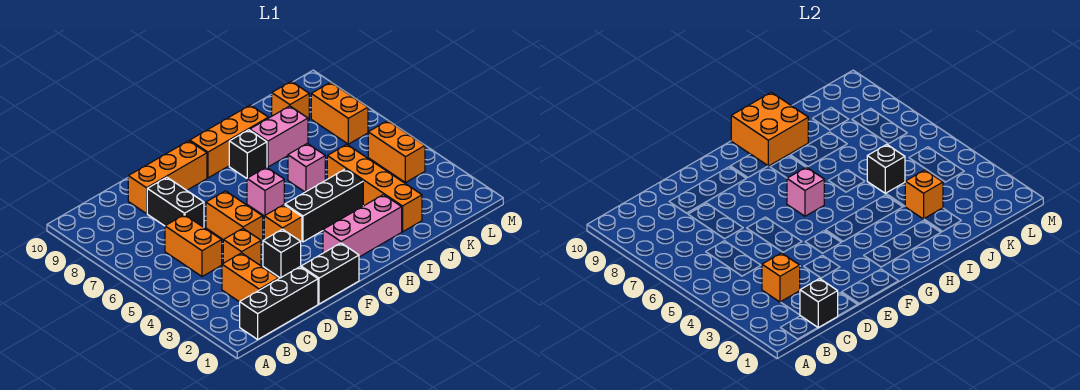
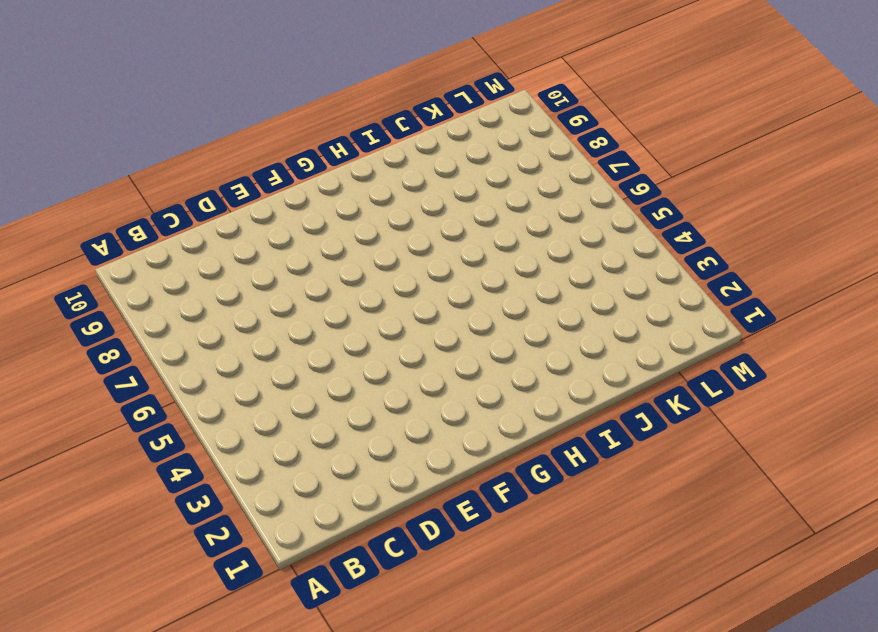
none -> black brick B1:D1 level 1
none -> orange brick C2:C3 level 1
none -> orange brick C5:C6 level 1

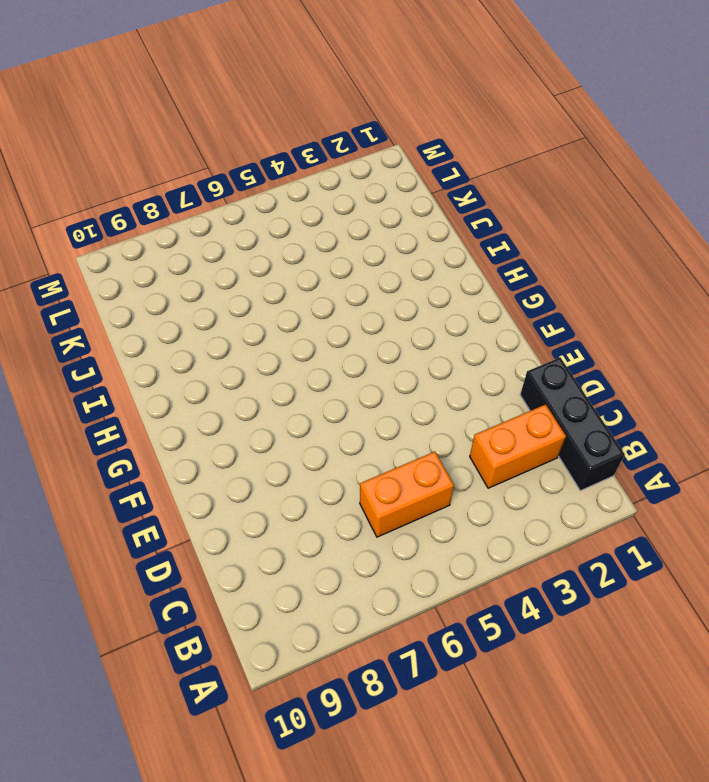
none -> orange brick D4 level 1
none -> black brick D7:D8 level 1
none -> orange brick D9:F9 level 1

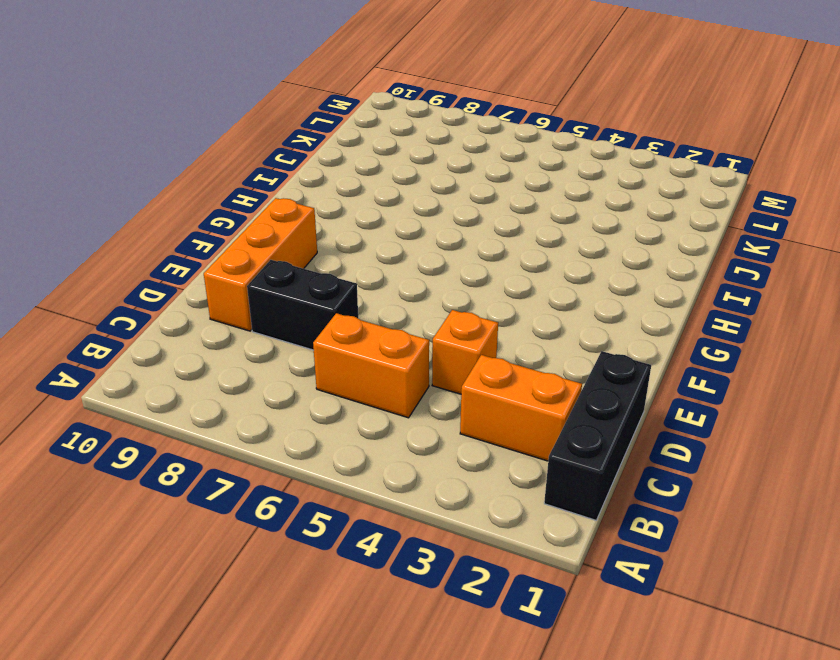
none -> black brick E1:F1 level 1
none -> black brick E3 level 1
none -> orange brick E5:E6 level 1

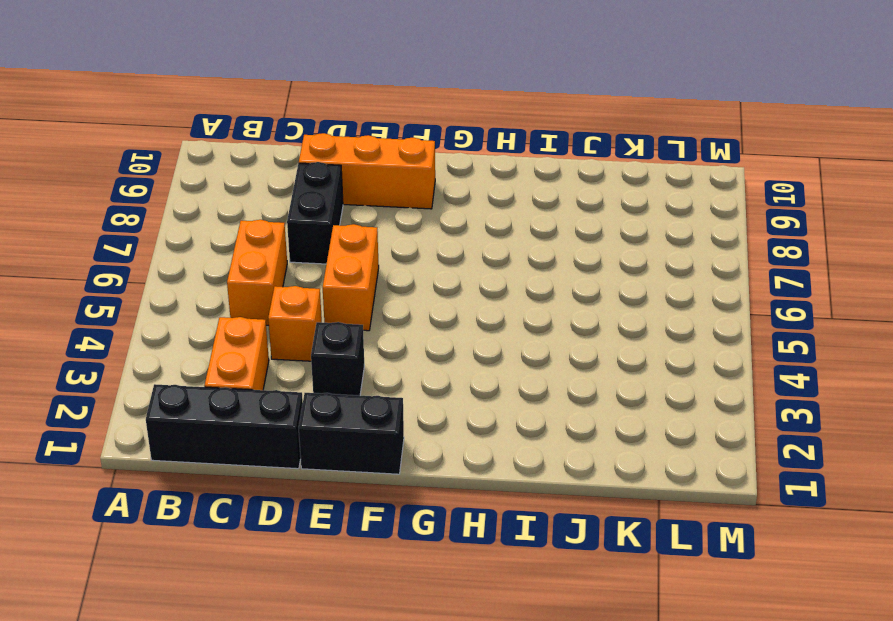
none -> orange brick F4 level 1
none -> pink brick G2:I2 level 1
none -> black brick G4:I4 level 1

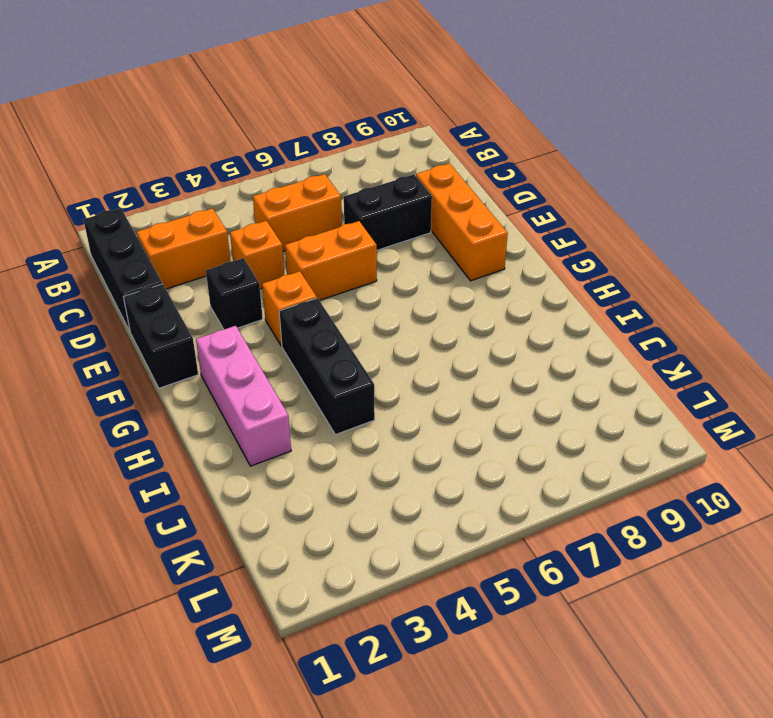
none -> pink brick G6 level 1
none -> orange brick G9:I9 level 1
none -> black brick H8 level 1

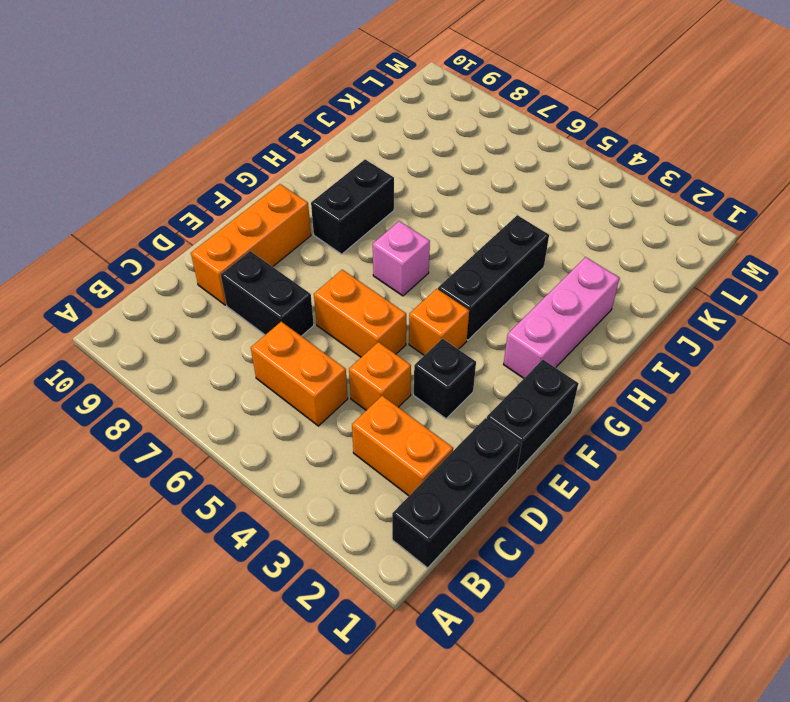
black brick G8:H8 level 1 -> black brick H8 level 1
none -> orange brick G9:I9 level 1
none -> pink brick I6 level 1
none -> pink brick I8:J8 level 1

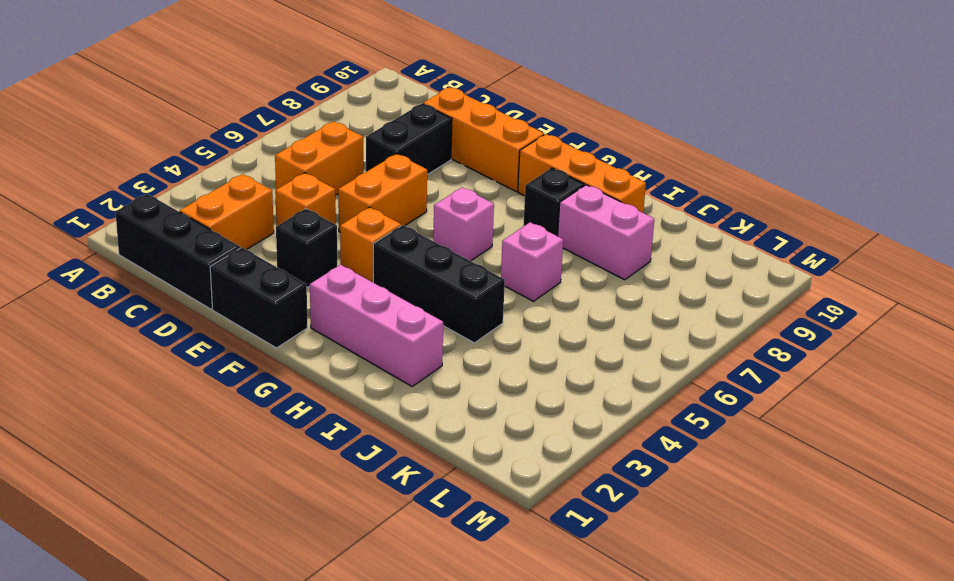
none -> orange brick J2:J5 level 1
none -> orange brick K9 level 1
none -> orange brick L4:L5 level 1

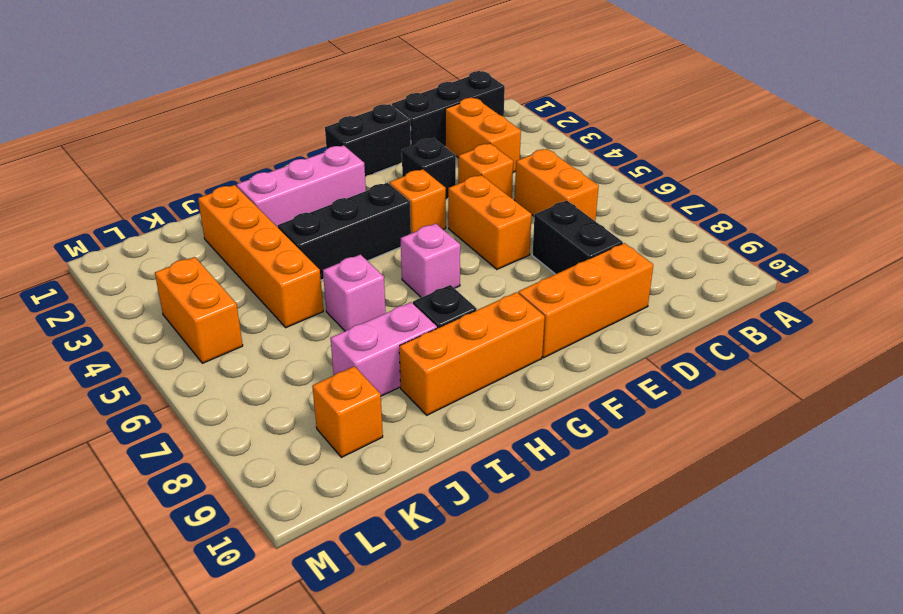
none -> orange brick L7:L8 level 1
none -> black brick C1 level 2
none -> orange brick C3 level 2

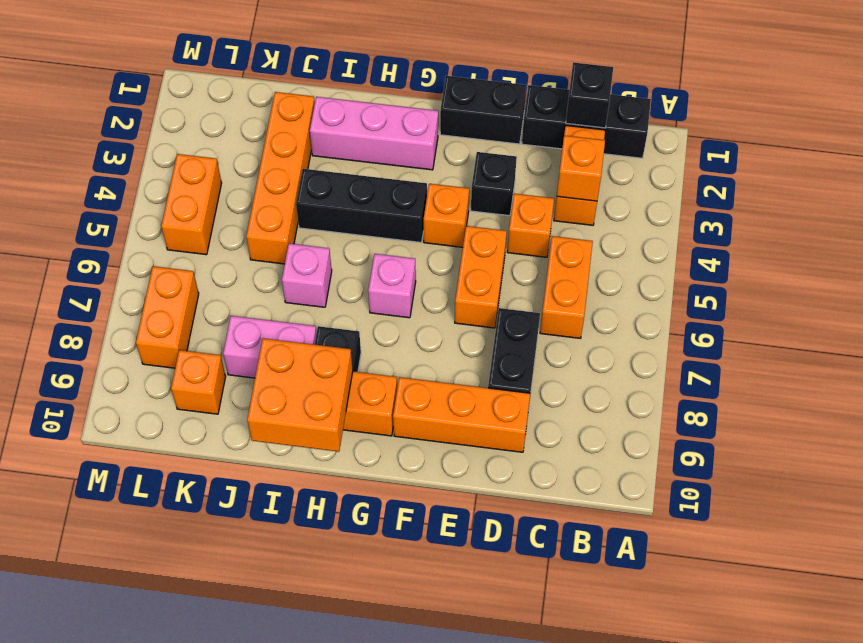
none -> pink brick G6 level 2
none -> orange brick J3 level 2
none -> black brick J5 level 2

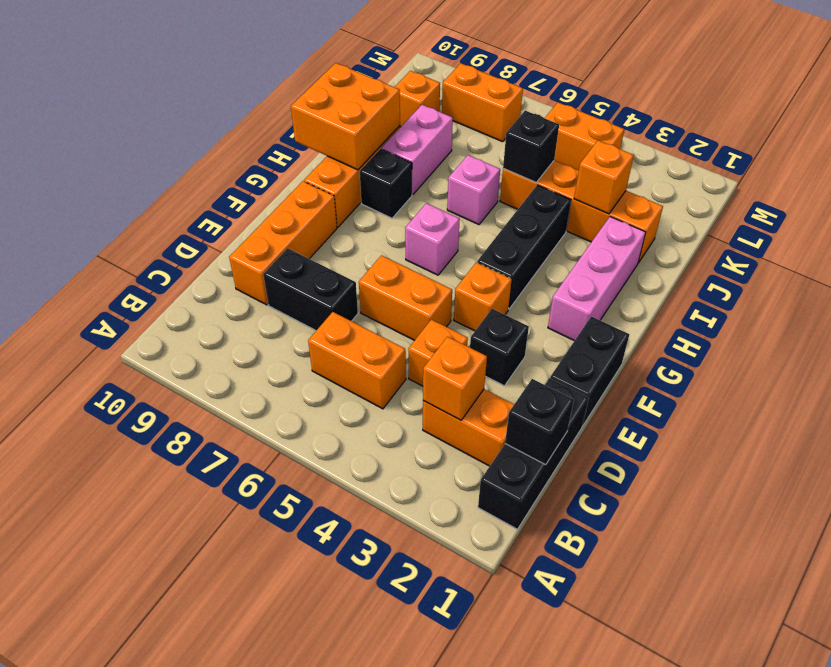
none -> pink brick G6 level 2

